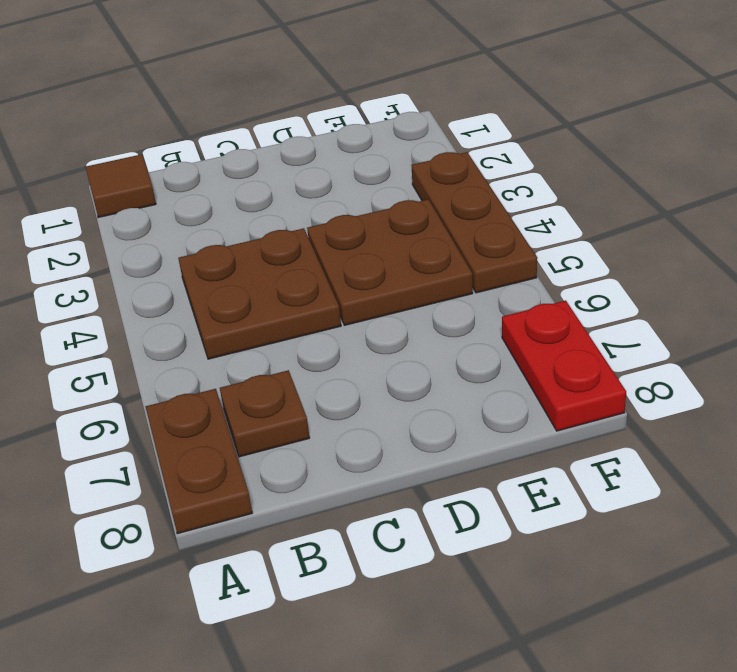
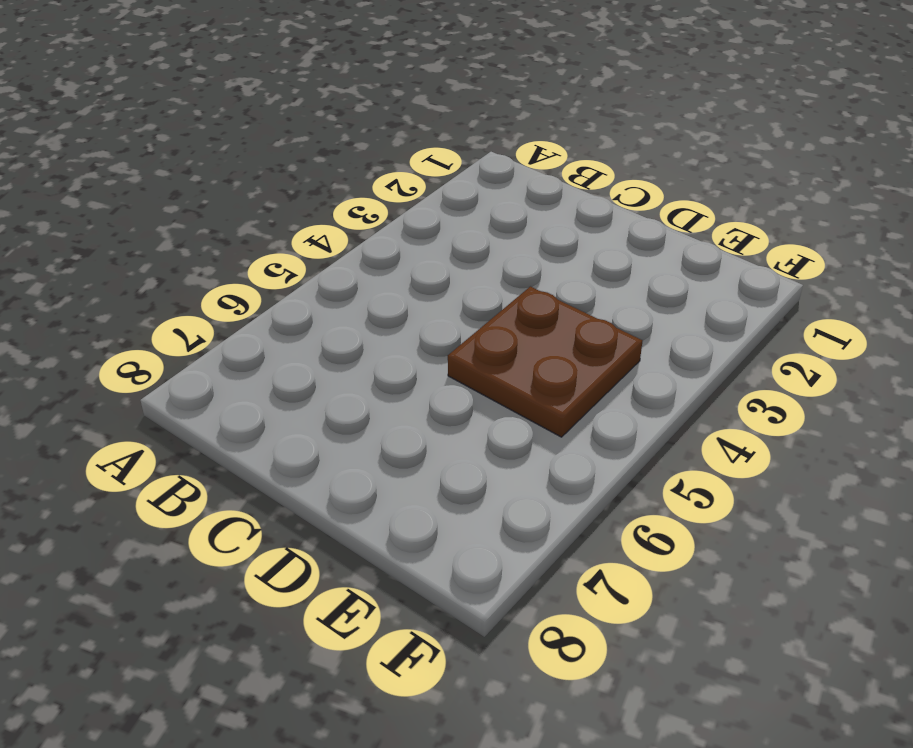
none -> brown tile A1 level 1
none -> brown plate A7:A8 level 1

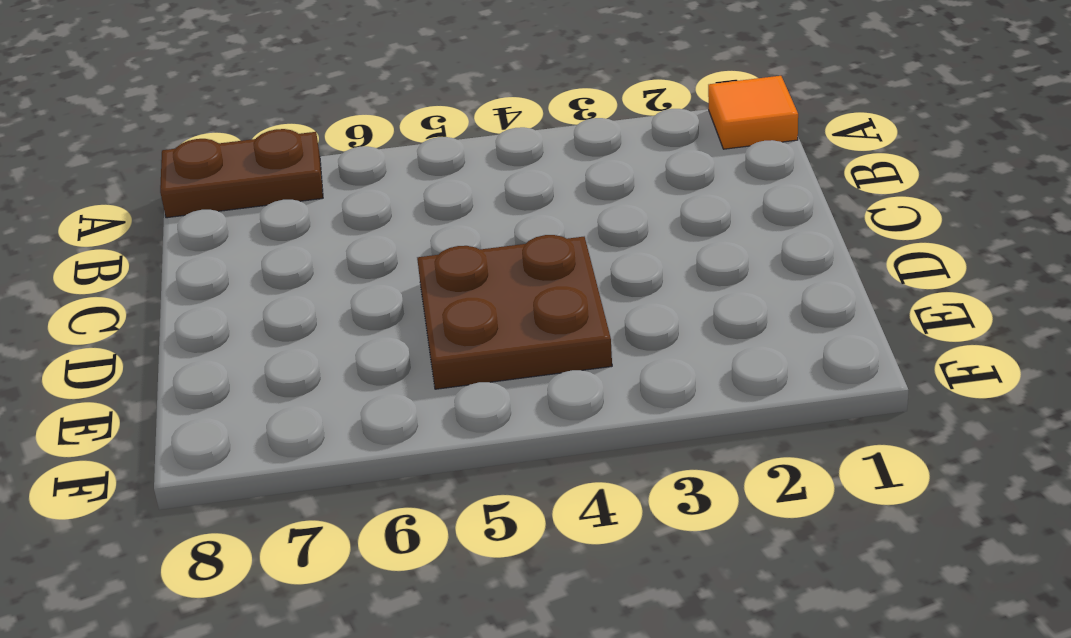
orange tile A1 level 1 -> brown tile A1 level 1
none -> brown plate B4:C5 level 1
none -> brown plate B7 level 1

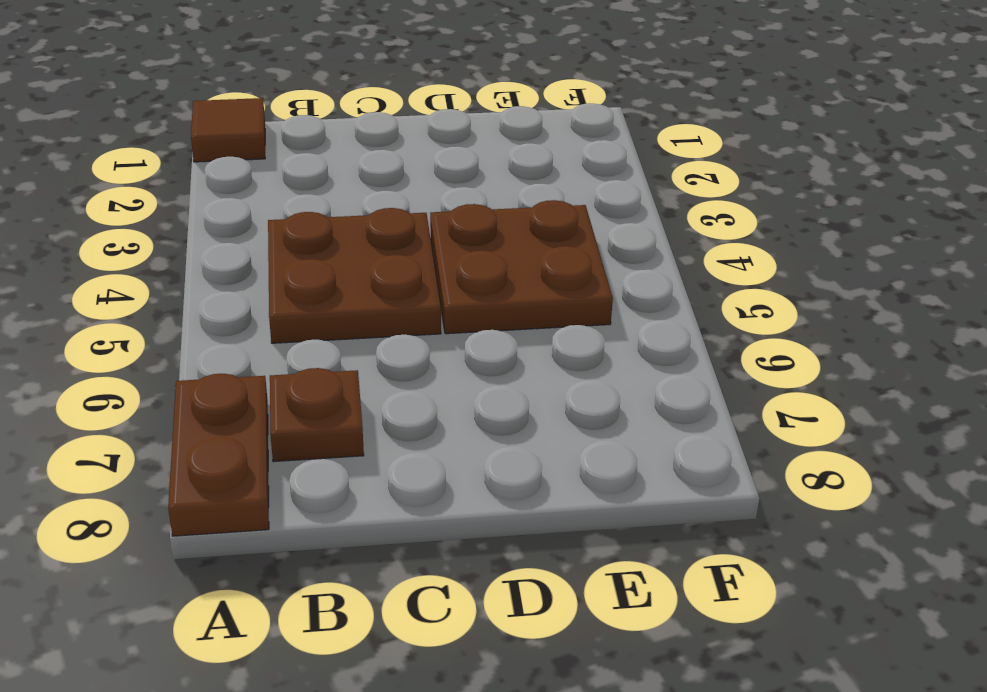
none -> brown plate F3:F5 level 1
none -> red plate F7:F8 level 1

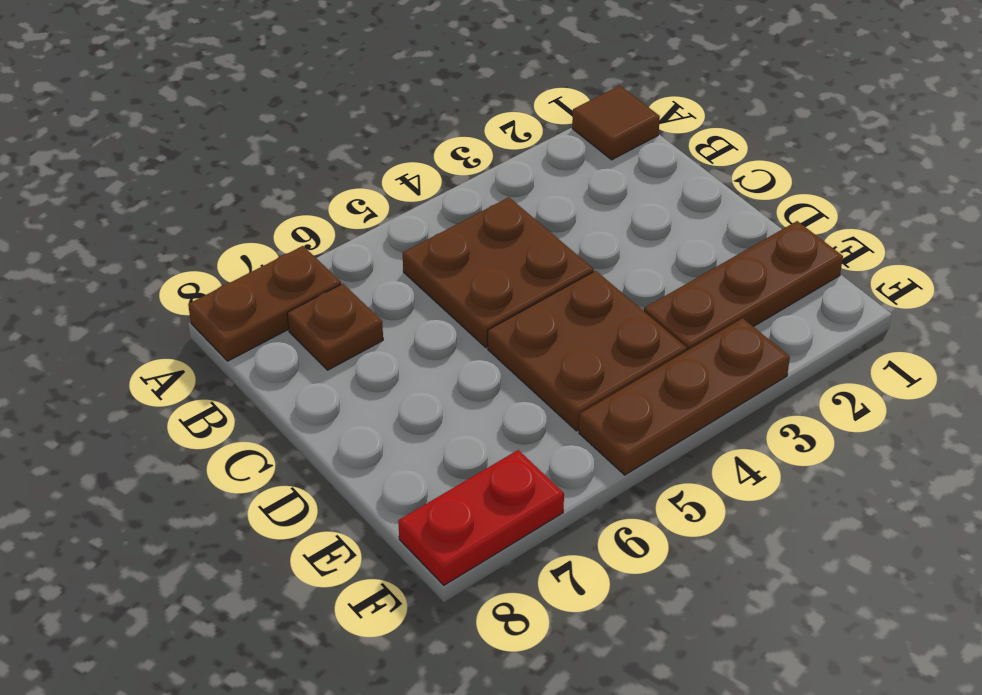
brown plate E1:E3 level 1 -> none

